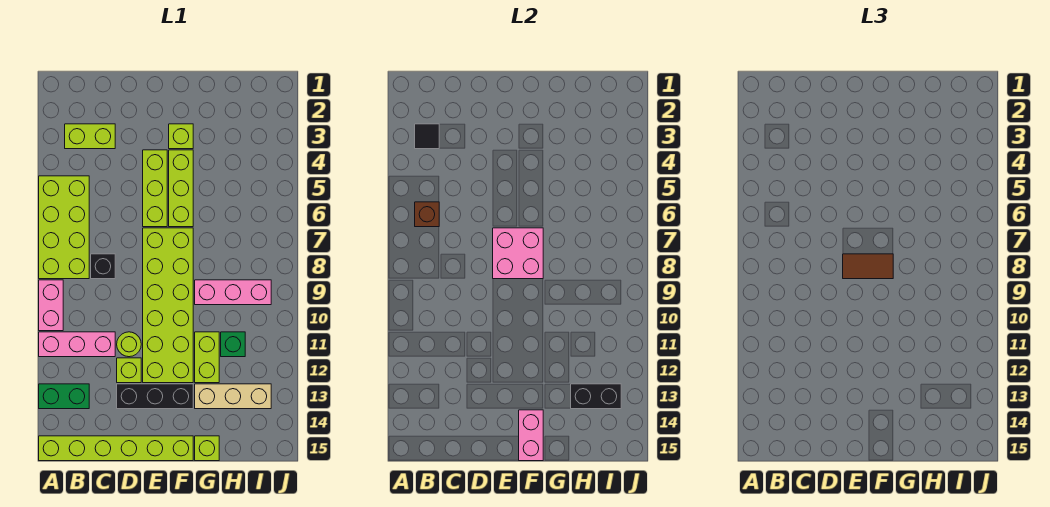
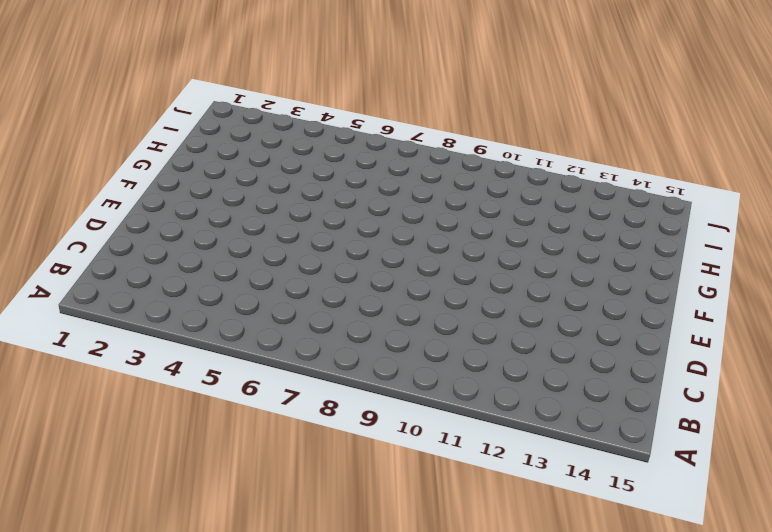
none -> lime brick A5:B8 level 1
none -> pink brick A9:A10 level 1
none -> pink brick A11:C11 level 1

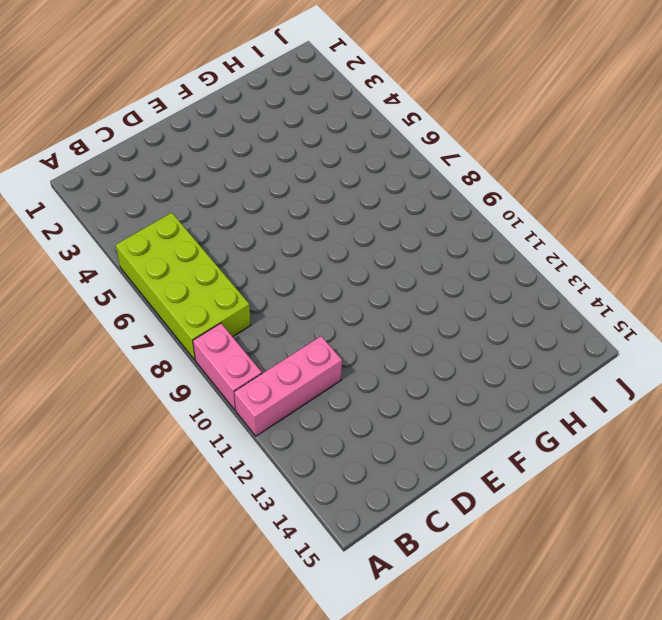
none -> green brick A13:B13 level 1
none -> lime brick A15:F15 level 1
none -> lime brick B3:C3 level 1

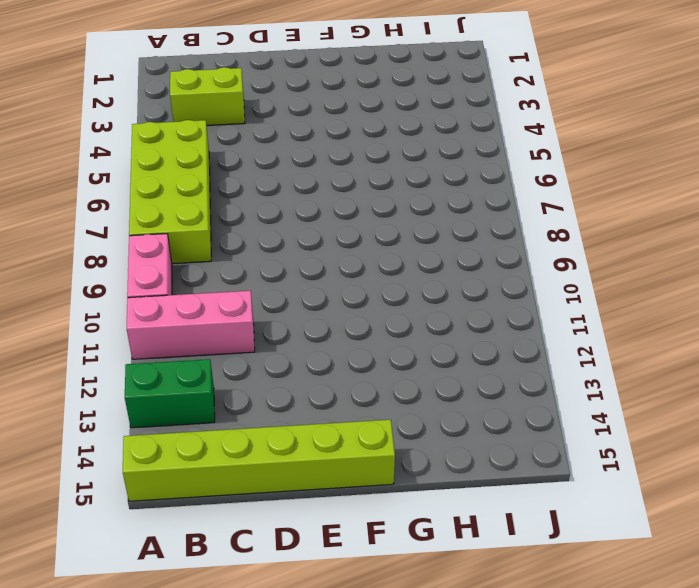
none -> black brick C8 level 1
none -> lime round brick D11 level 1
none -> lime brick D12 level 1

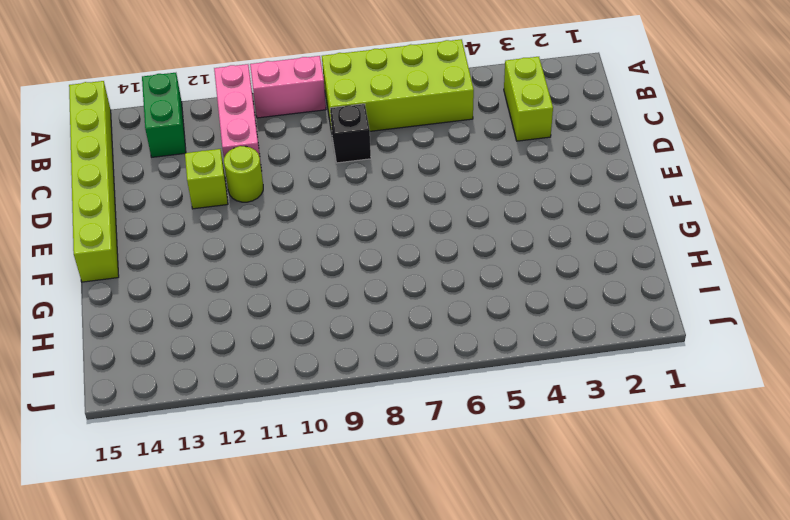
none -> black brick D13:F13 level 1
none -> lime brick E4:E6 level 1
none -> lime brick E7:F12 level 1

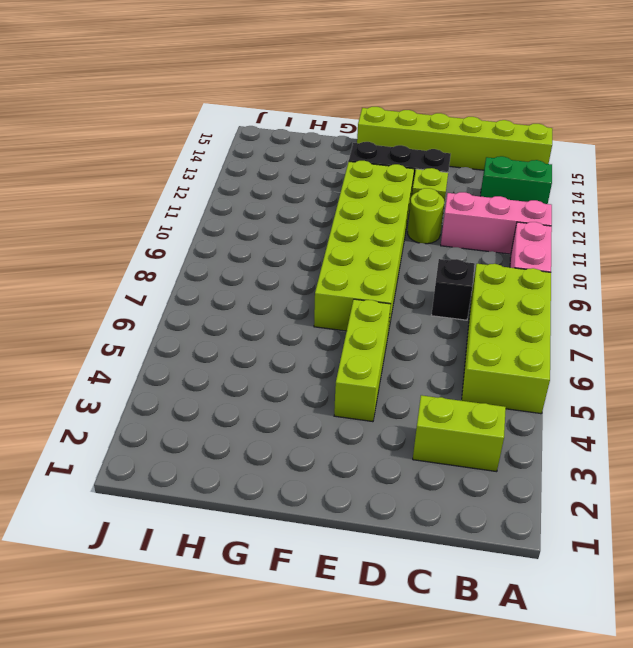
none -> lime brick F3 level 1
none -> lime brick F4:F6 level 1
none -> pink brick G9:I9 level 1

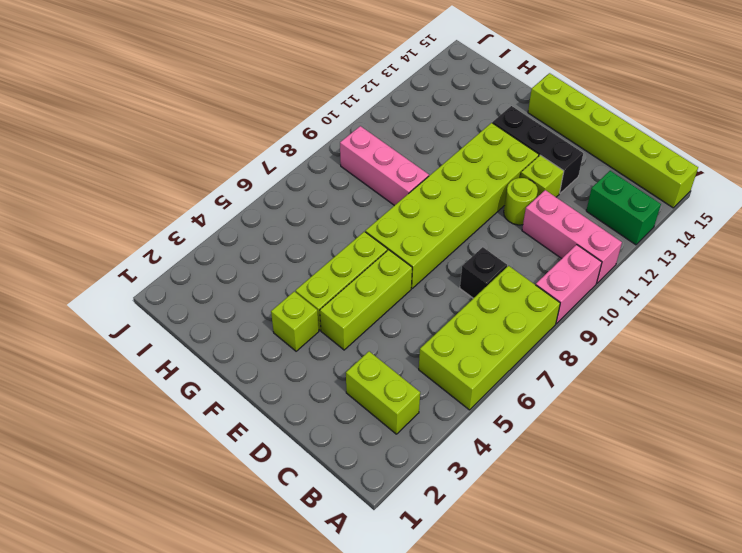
none -> lime brick G11:G12 level 1
none -> tan brick G13:I13 level 1
none -> lime brick G15 level 1

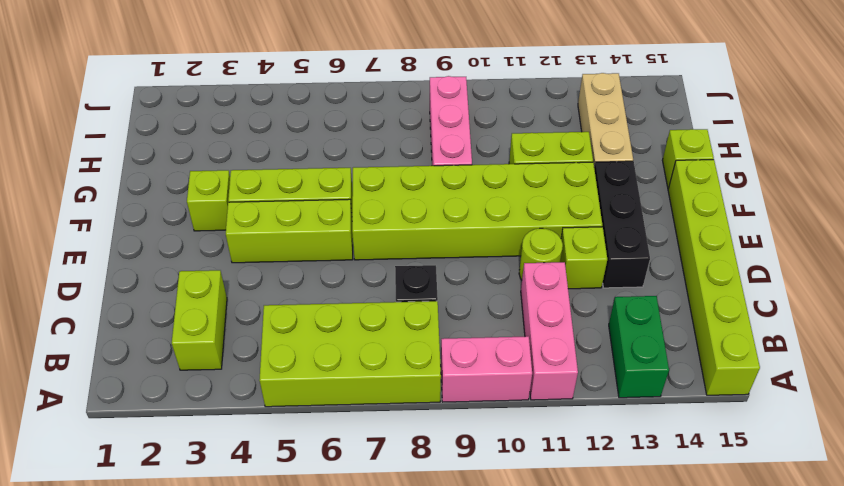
none -> green brick H11 level 1
none -> black tile B3 level 2
none -> brown brick B6 level 2

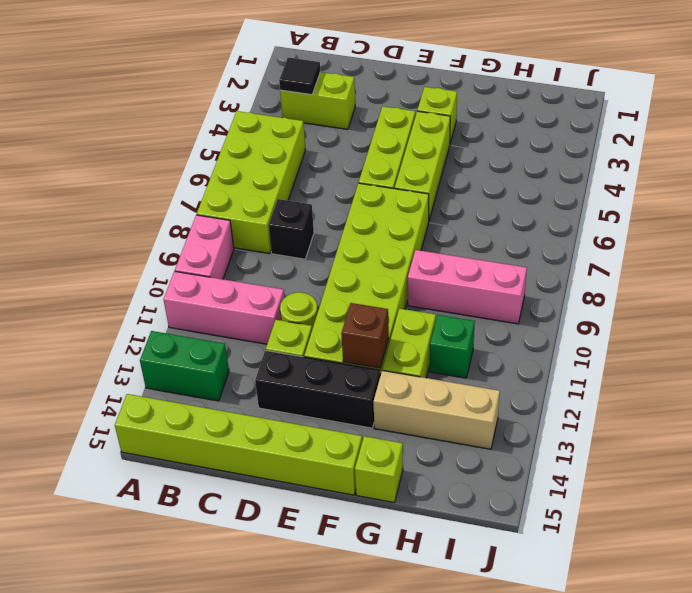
brown brick F12 level 2 -> brown brick B6 level 2
none -> pink brick E7:F8 level 2
none -> pink brick F14:F15 level 2
none -> black brick H13:I13 level 2

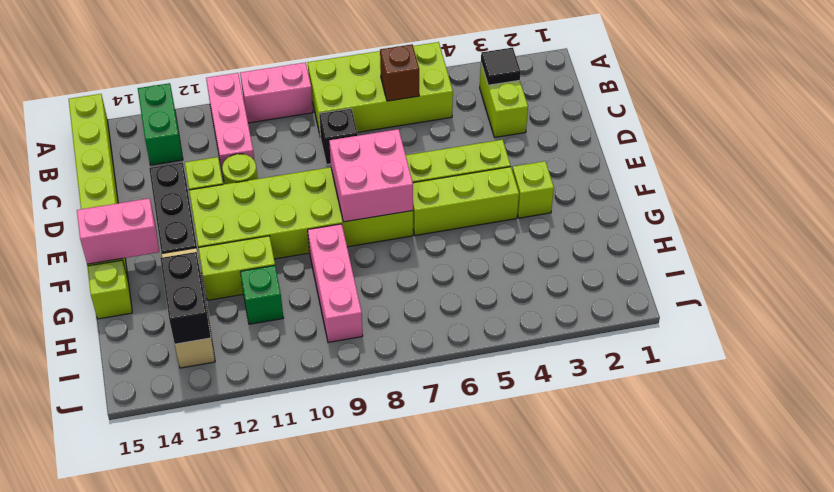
none -> brown tile E8:F8 level 3

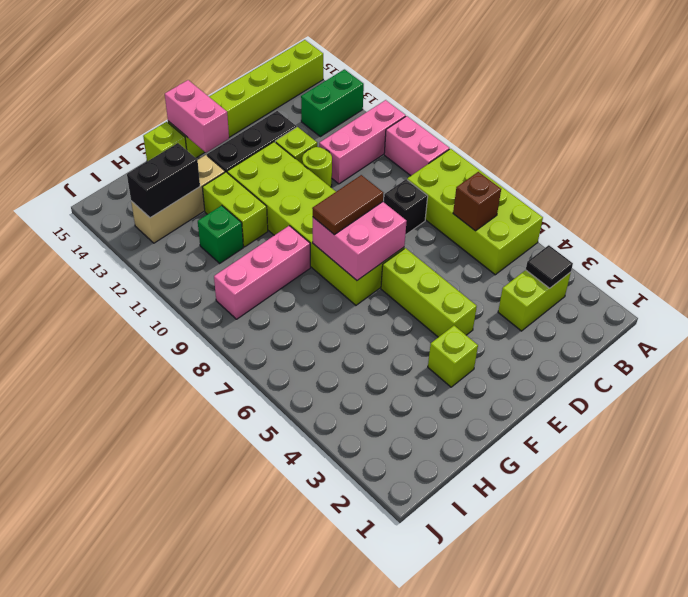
none -> lime brick F4:F6 level 1

